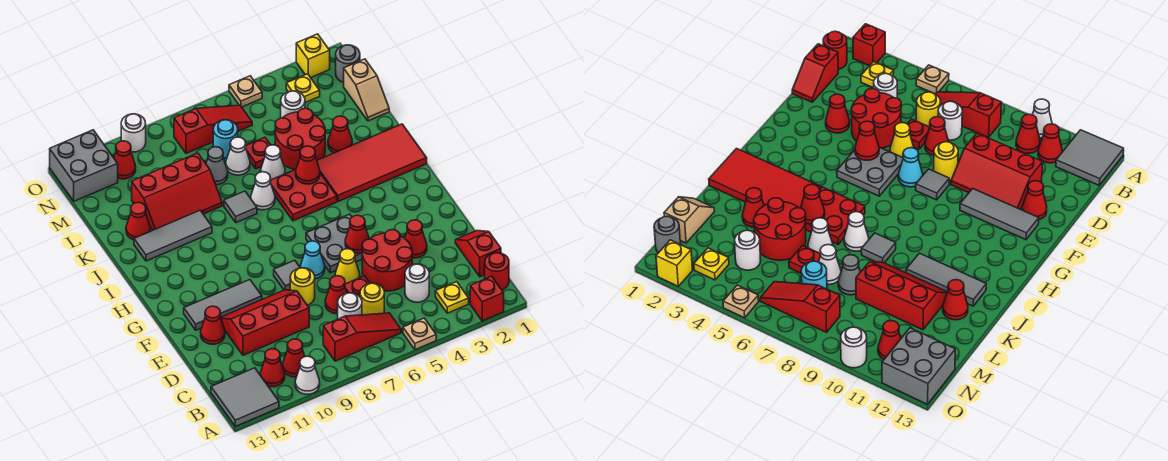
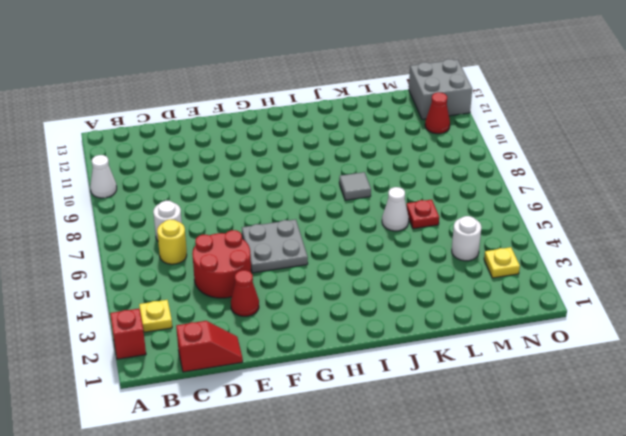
none -> tan plate A5 level 1
none -> grey tile A12:B13 level 1
none -> red round brick B1 level 1
none -> red slope B6:B8 level 1 top 8

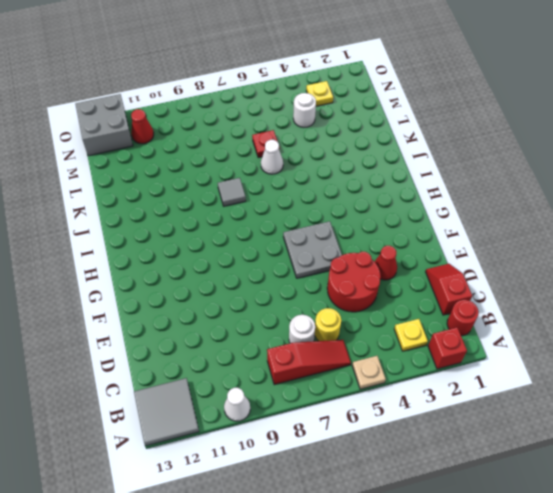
none -> red cone B10 level 1
none -> red cone B11 level 1
none -> white round brick C4 level 1
none -> red plate D6 level 1

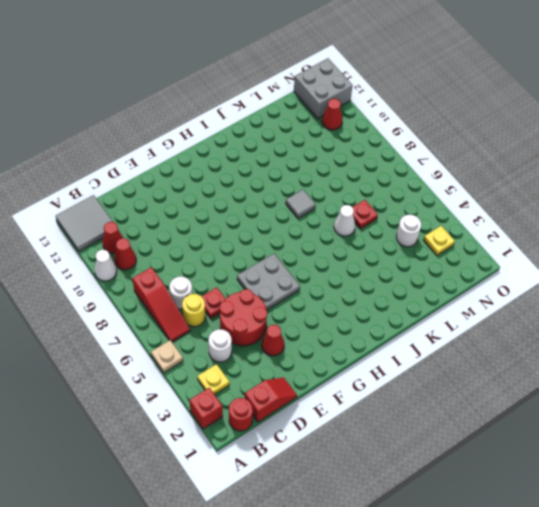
none -> red cone D7 level 1
none -> red slope D9:E11 level 1 top D
none -> yellow cone E6 level 1
none -> yellow round brick E8 level 1

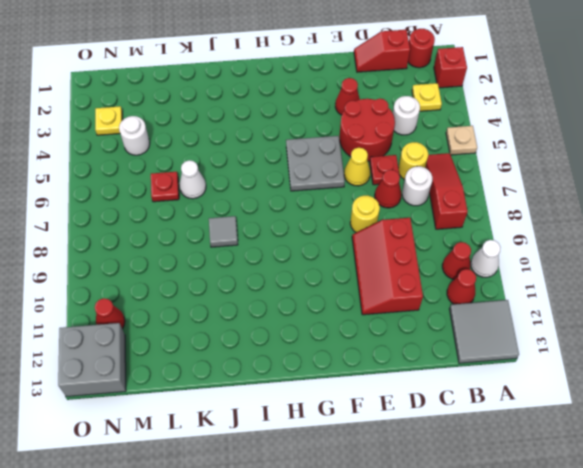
none -> red cone E12 level 1
none -> cyan cone F7 level 1
none -> grey tile F8 level 1
none -> grey tile F10:F12 level 1

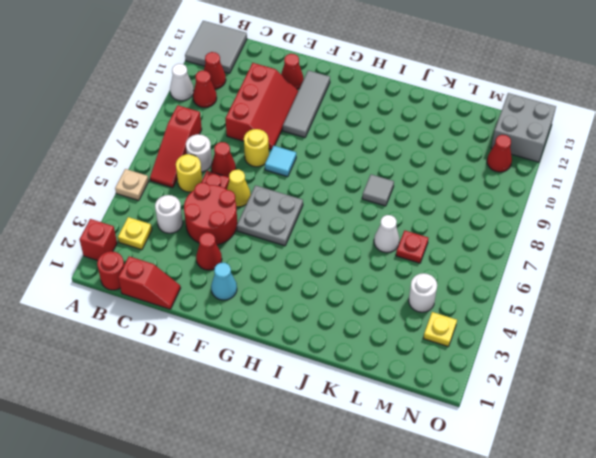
cyan cone F2 level 1 -> cyan cone F7 level 1
cyan tile F8 level 1 -> grey tile F8 level 1
none -> red tile I1:J4 level 1
none -> red plate I5:J6 level 1
none -> white cone J7 level 1
none -> grey tile J10:J12 level 1

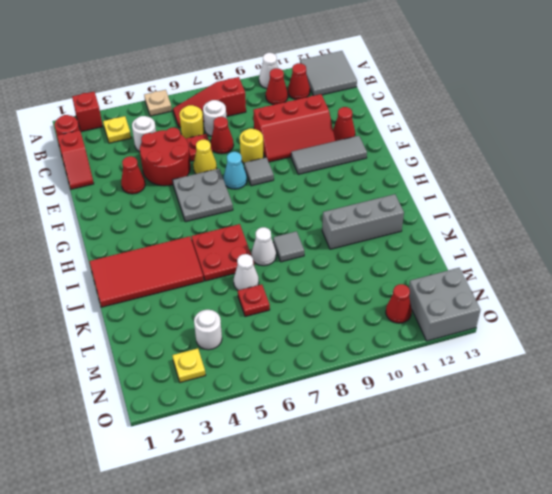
grey brick J10:J12 level 1 -> grey tile J10:J12 level 1
none -> red cone K3 level 1
none -> red round brick K4:L5 level 1
none -> red slope K9:L11 level 1 top L
none -> red cone K12 level 1

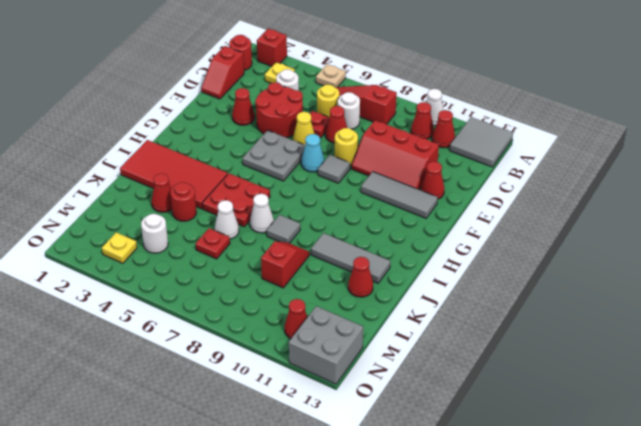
red round brick K4 level 1 -> red round brick K4:L5 level 1
red slope K9:L9 level 1 top L -> red slope K9:L11 level 1 top L
none -> tan slope L1:M1 level 1 top M
none -> white cone L7 level 1
none -> grey cone L8 level 1
none -> cyan round brick M7 level 1

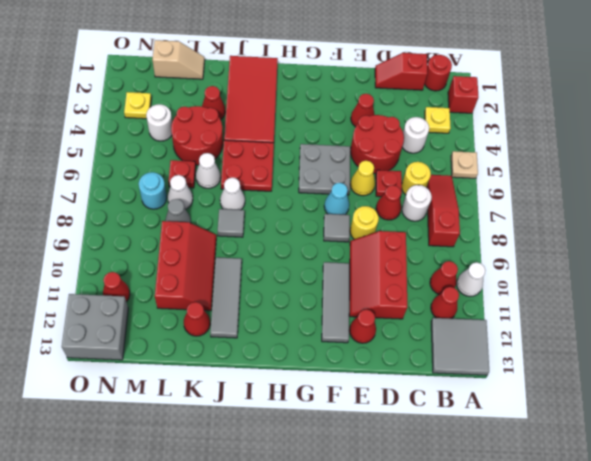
none -> grey round brick N1 level 1
none -> red slope N6:N8 level 1 top 8
none -> yellow brick O2 level 1
none -> tan plate O5 level 1

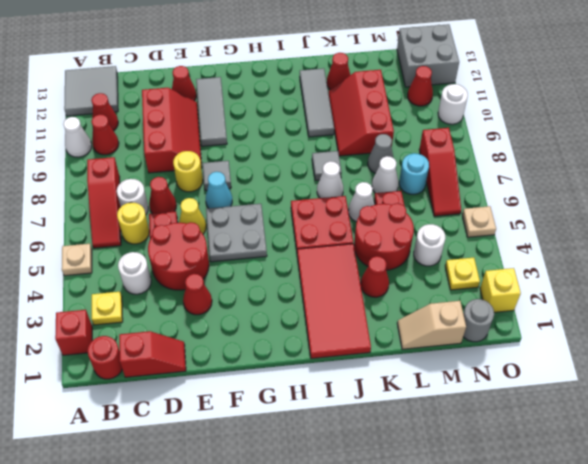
none -> red cone F5 level 2
none -> red cone J5 level 2

